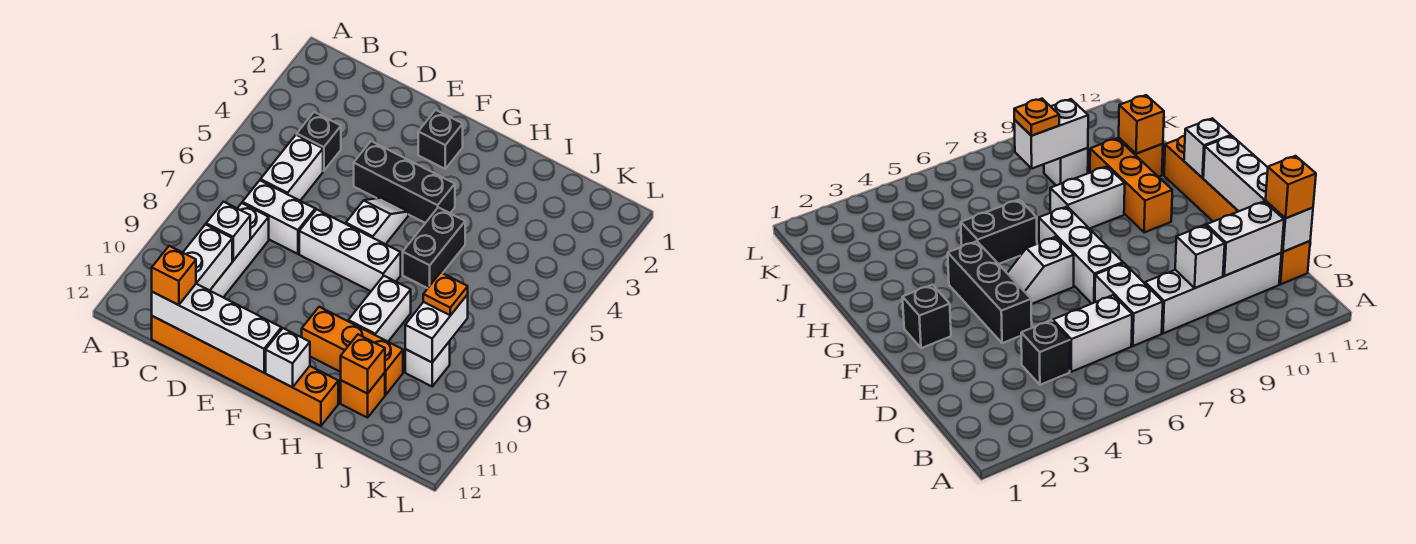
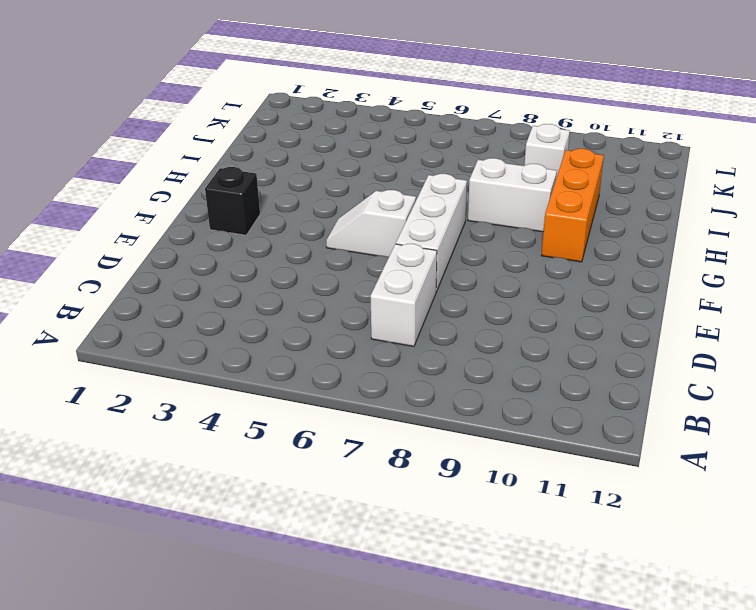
none -> black brick C4 level 1
none -> white brick C5:C6 level 1
none -> white brick C8:C11 level 1

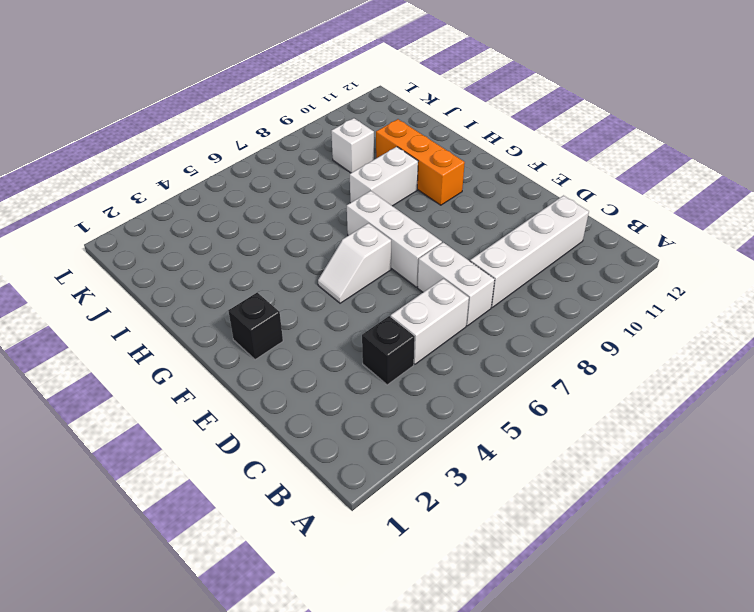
none -> orange brick C12:H12 level 1
none -> black brick E4:G4 level 1
none -> black brick H5:H6 level 1

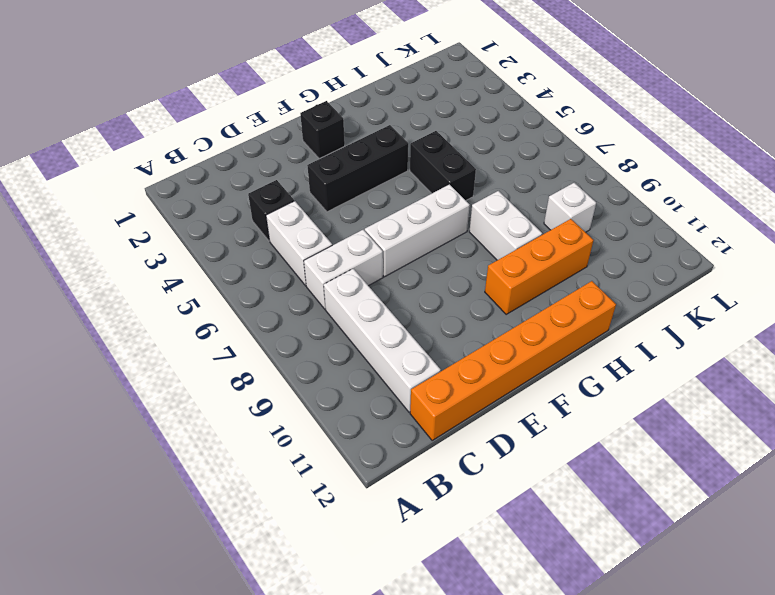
none -> white slope F5:F6 level 1 top 6
none -> orange brick I11 level 1
none -> white brick C9 level 2

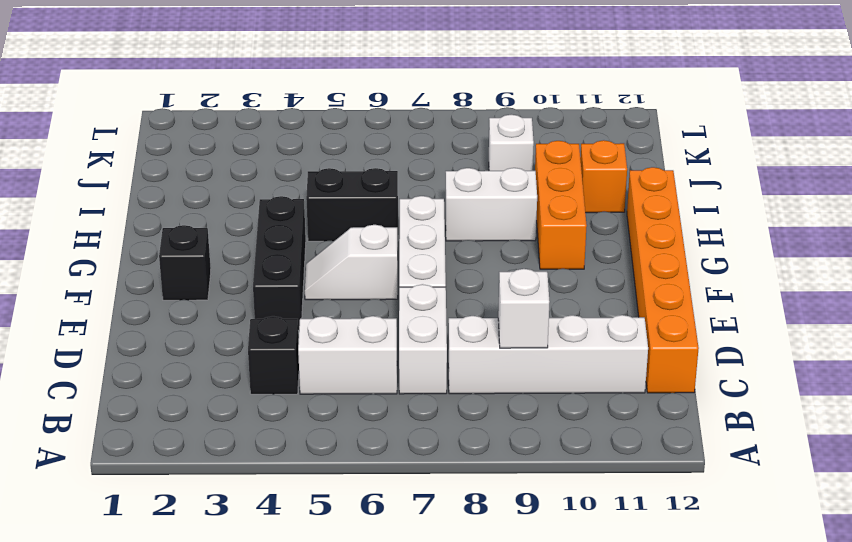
none -> white brick C10:C11 level 2
none -> white brick C12:F12 level 2
none -> white brick G12 level 2

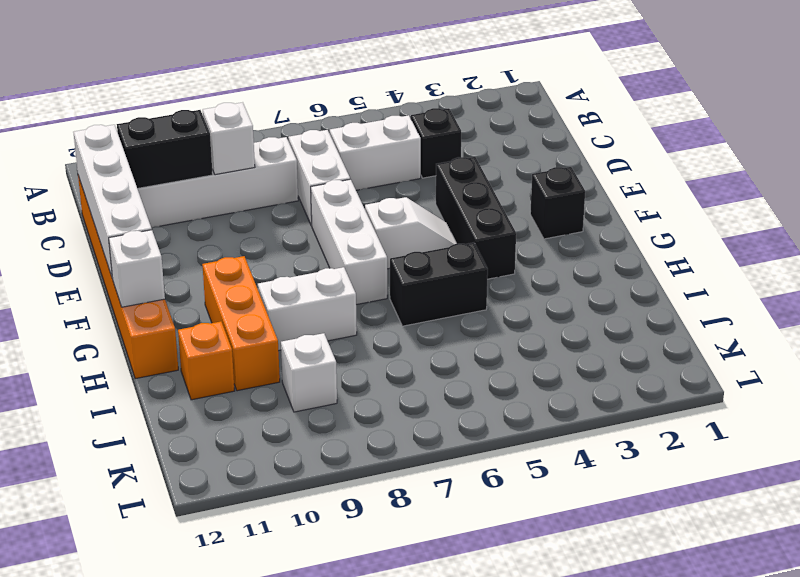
black brick C10:C11 level 2 -> white brick C10:C11 level 2
none -> orange brick I11 level 2
none -> white brick J8:J9 level 2
none -> orange brick C12 level 3

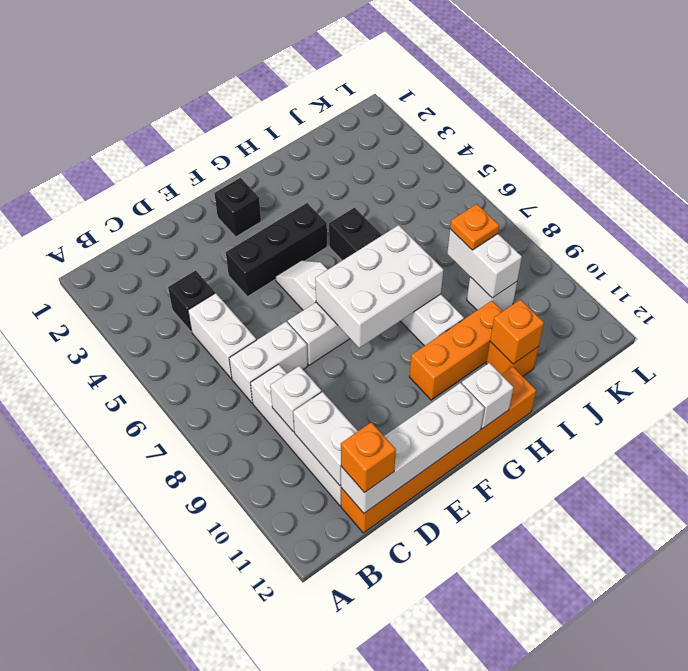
white brick F7:H8 level 2 -> none

